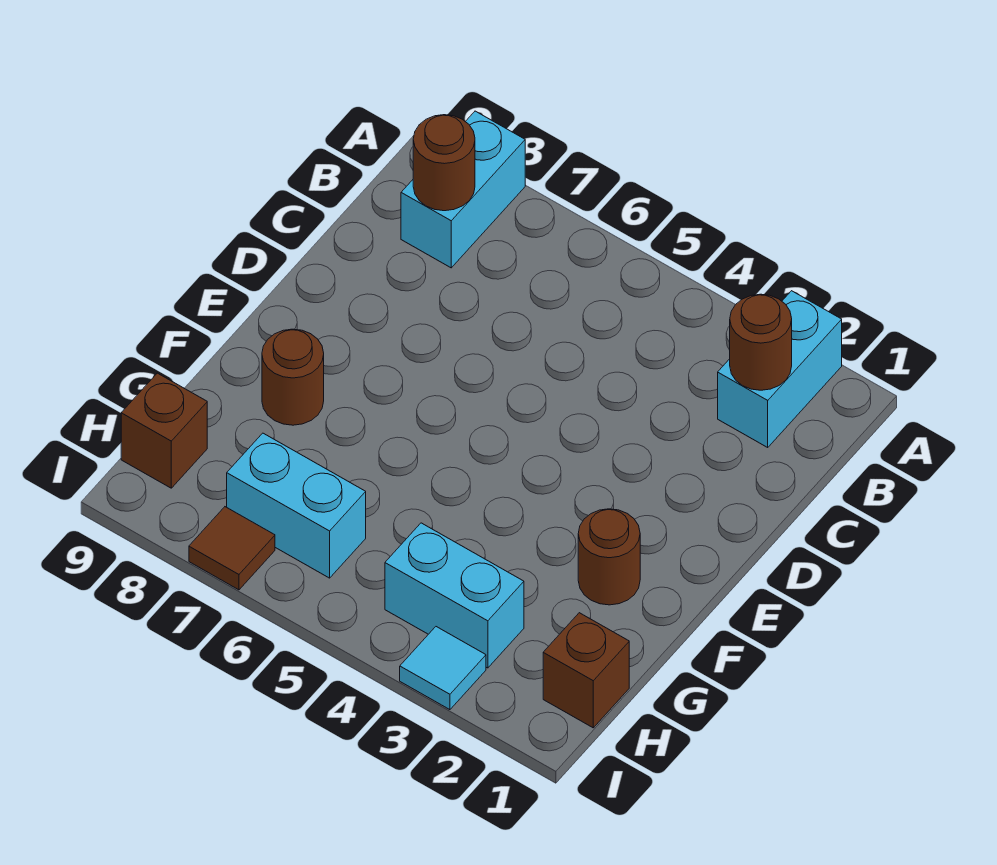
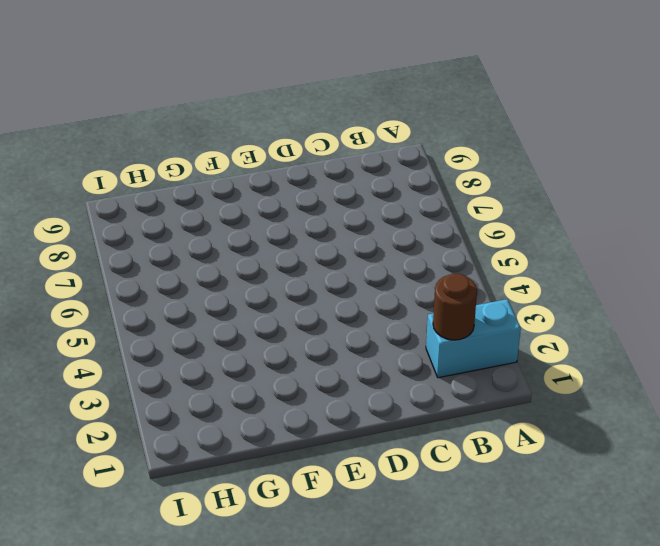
none -> cyan brick A8:B8 level 1
none -> brown round brick F2 level 1
none -> brown round brick F8 level 1

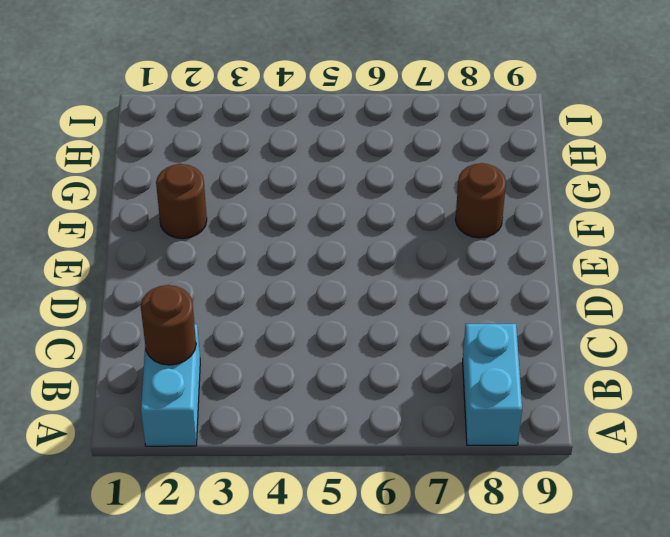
none -> brown brick H1 level 1
none -> cyan brick H3:H4 level 1
none -> cyan brick H6:H7 level 1

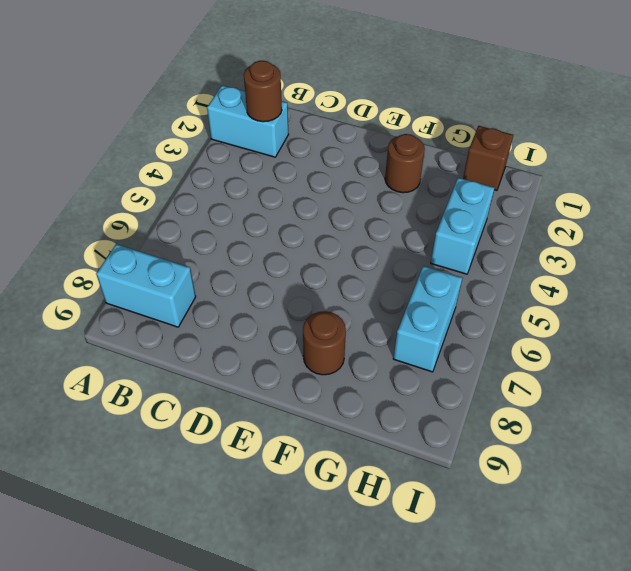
none -> brown brick H9 level 1
none -> cyan tile I3 level 1
none -> brown tile I7 level 1

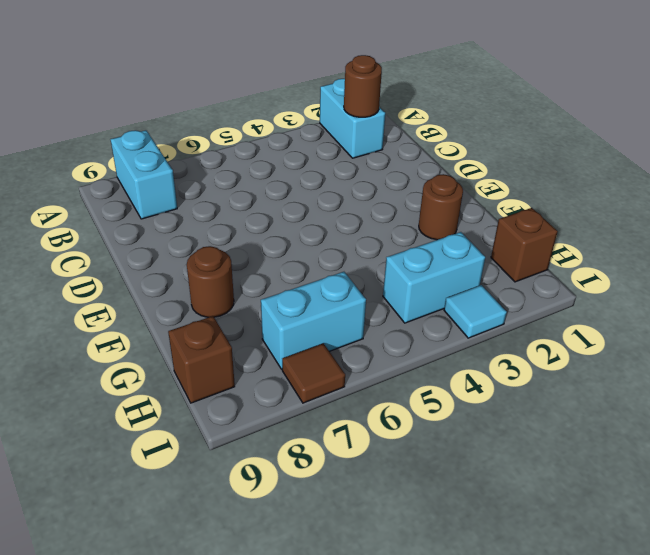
none -> brown round brick B8 level 2

